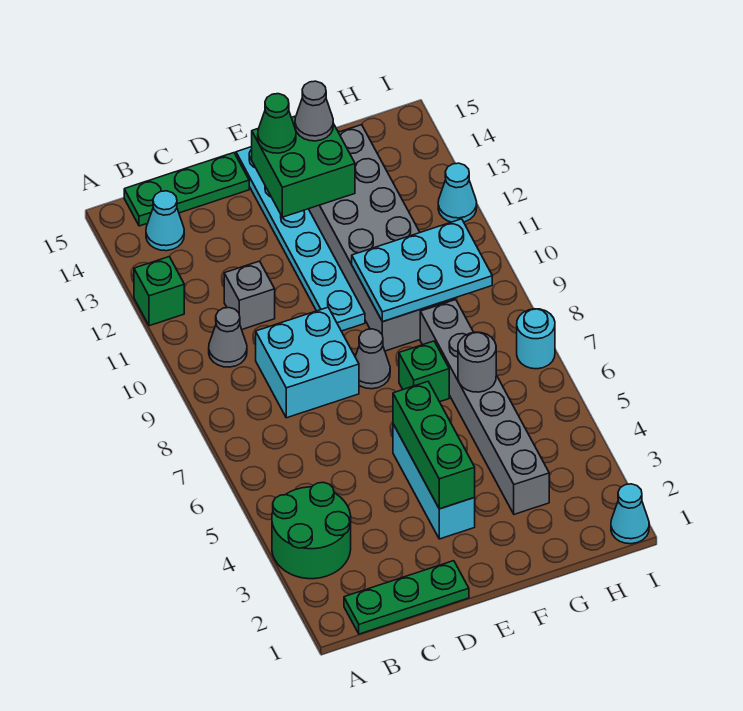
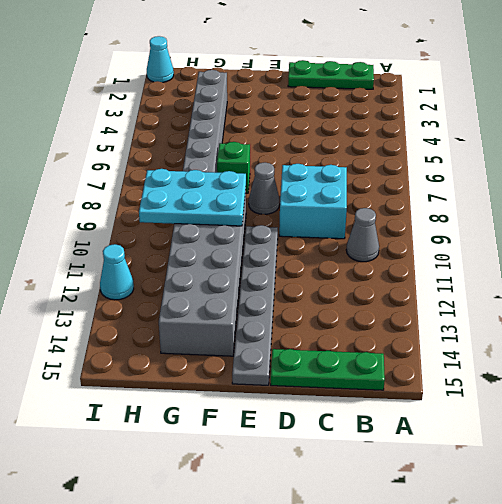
grey plate E10:E15 level 1 -> cyan plate E10:E15 level 1
none -> green round brick A3:B4 level 1
none -> green brick A12 level 1
none -> cyan cone B14 level 1

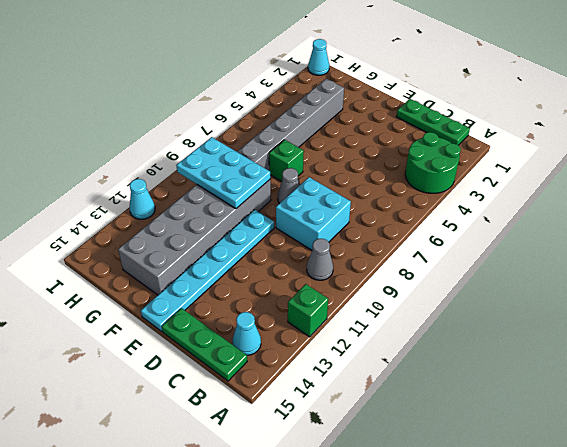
none -> grey brick C11 level 1
none -> cyan brick E3:E5 level 1
none -> cyan round brick I7 level 1

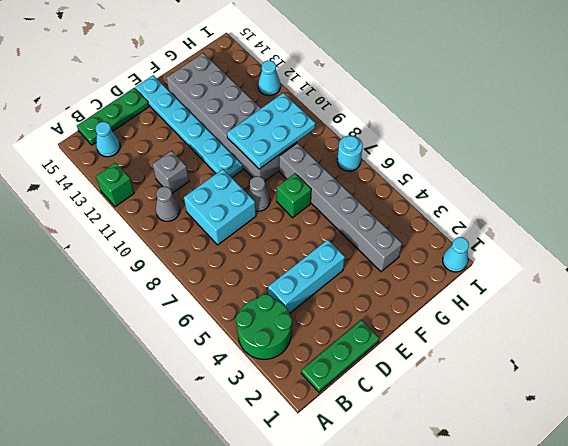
cyan brick C4:E4 level 1 -> cyan brick E3:E5 level 1
none -> green brick E3:E5 level 2
none -> green brick E13:F14 level 2
none -> grey round brick G6 level 2

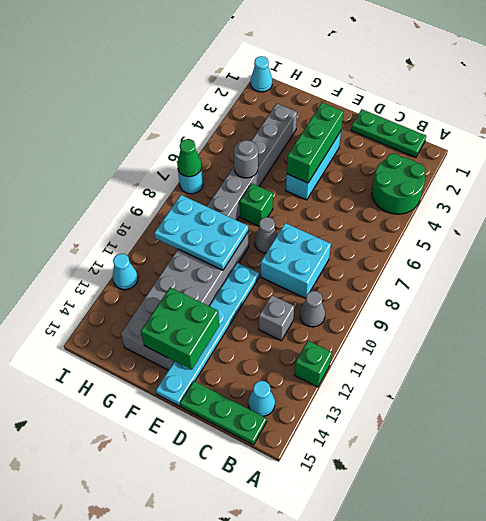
green cone I7 level 2 -> green cone E14 level 3
none -> grey cone F14 level 3

